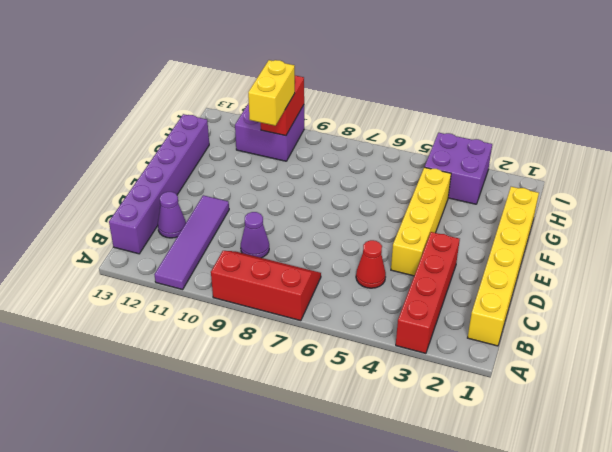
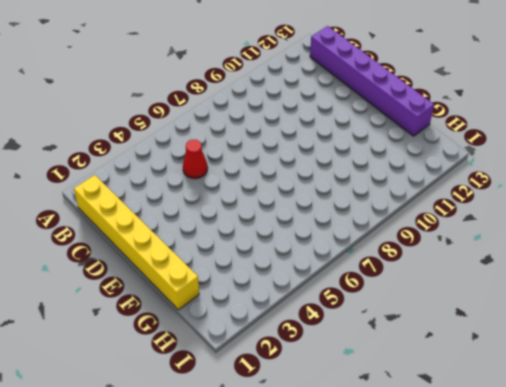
none -> red brick A3:D3 level 1
none -> red slope A7:B9 level 1 top A
none -> purple tile A11:D11 level 1

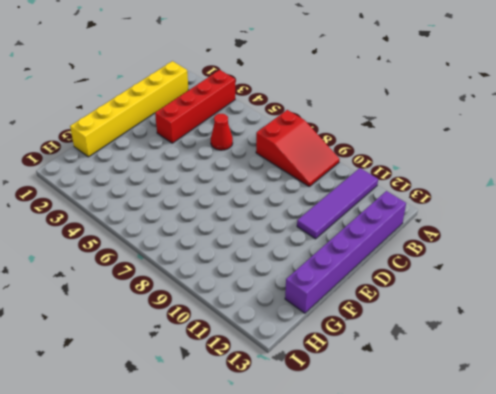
red slope A7:B9 level 1 top 7 -> red slope A7:B9 level 1 top A
none -> purple cone C9 level 1
none -> purple cone C12 level 1
none -> yellow brick D4:G4 level 1

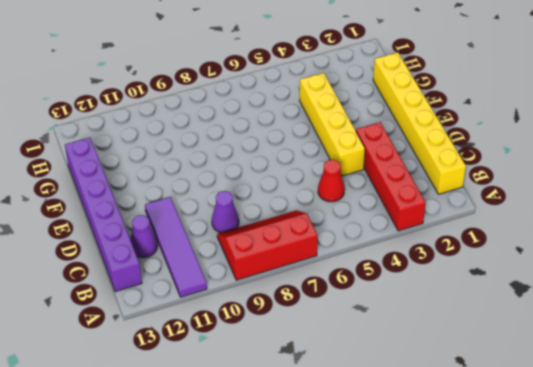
none -> purple brick H3:I4 level 1
none -> purple brick H10:I11 level 1
none -> red brick H10:I10 level 2

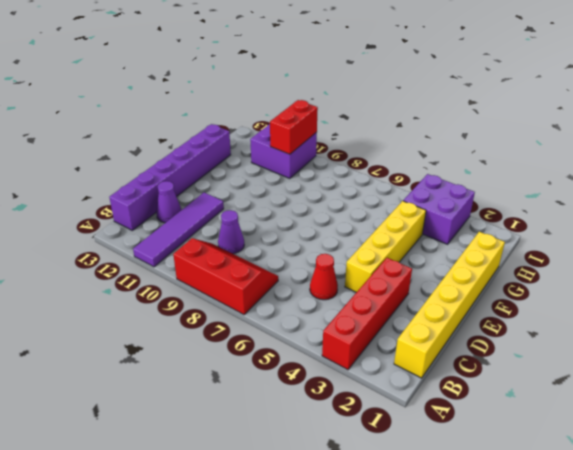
none -> yellow brick G10:H10 level 3

